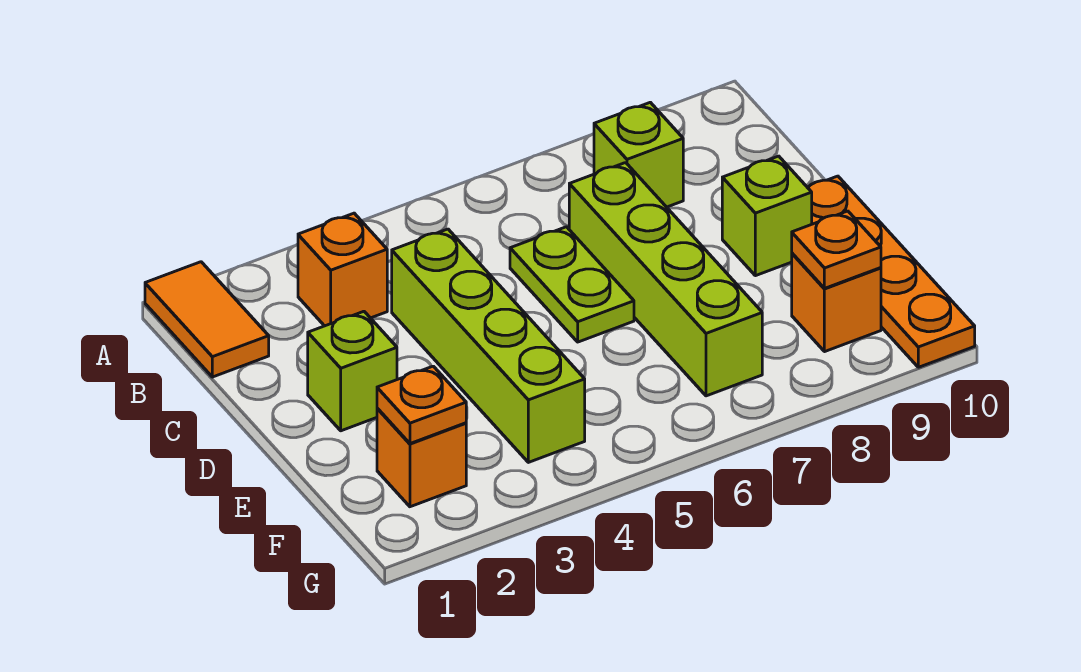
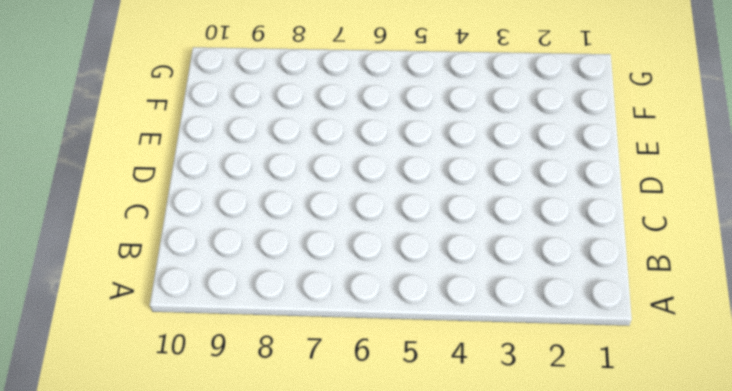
none -> orange tile A1:B1 level 1
none -> orange brick B3 level 1
none -> lime brick B8 level 1

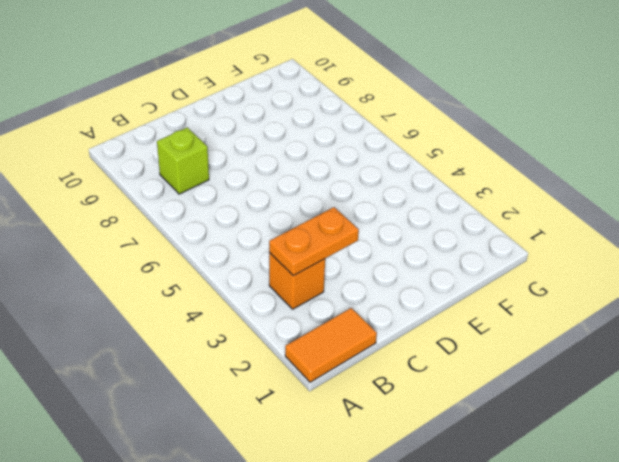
orange plate B3:C3 level 2 -> none
none -> lime brick C4:F4 level 1
none -> lime plate C6:D6 level 1
none -> lime brick C7:F7 level 1

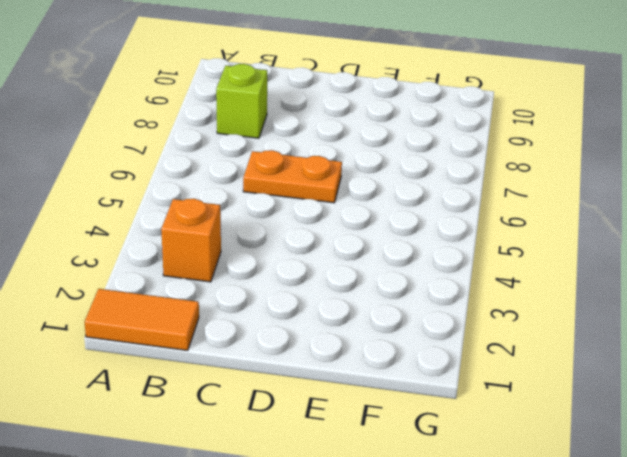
orange plate C6:D6 level 1 -> lime plate C6:D6 level 1
none -> lime brick C4:F4 level 1
none -> lime brick C7:F7 level 1
none -> lime brick D2 level 1

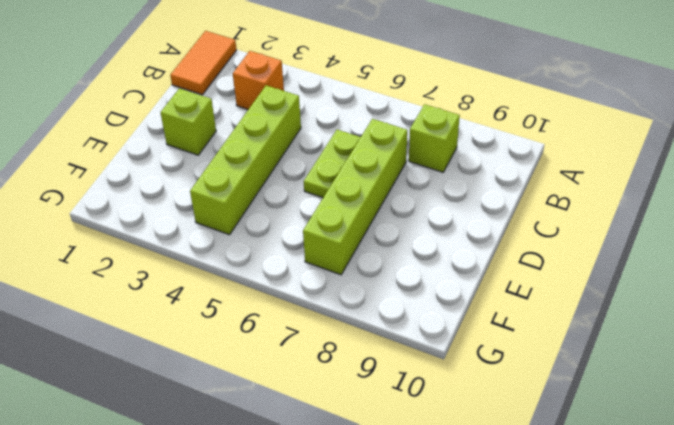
none -> lime brick D9 level 1
none -> orange plate D10:G10 level 1
none -> orange brick F2 level 1

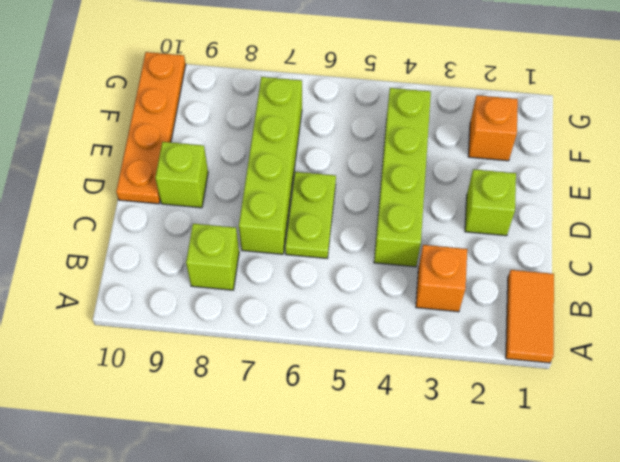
none -> orange brick F9 level 1
none -> orange plate F2 level 2
none -> orange plate F9 level 2

